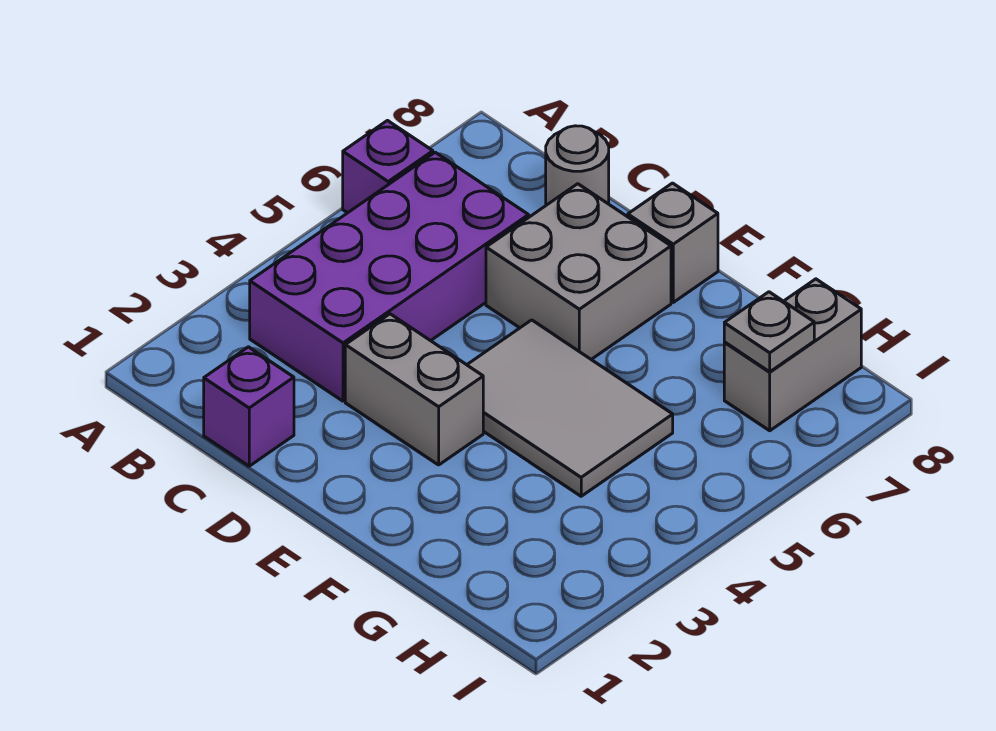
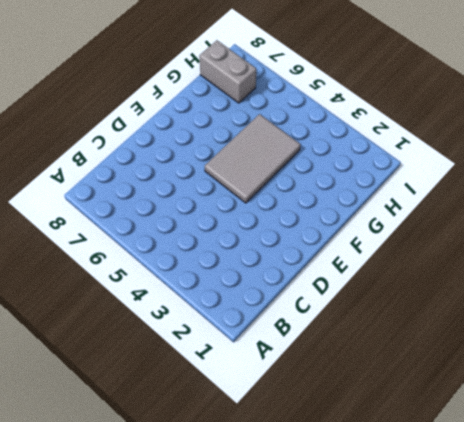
none -> purple brick A6 level 1
none -> purple brick B3:C6 level 1

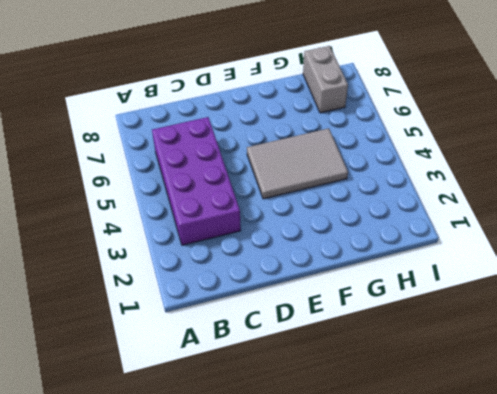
none -> purple brick A6 level 1
none -> purple brick C1 level 1

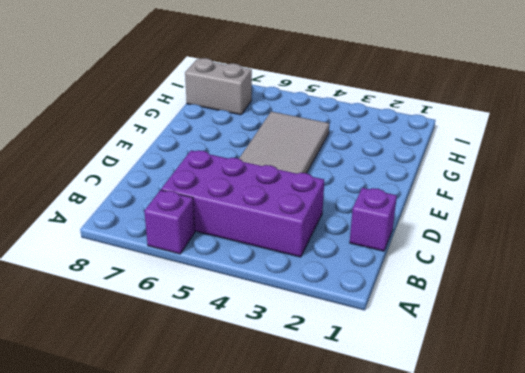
none -> grey round brick C8 level 1
none -> grey brick D3:E3 level 1

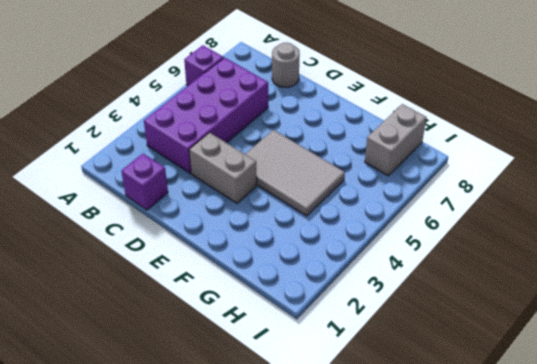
none -> grey brick D6:E7 level 1
none -> grey brick E8 level 1

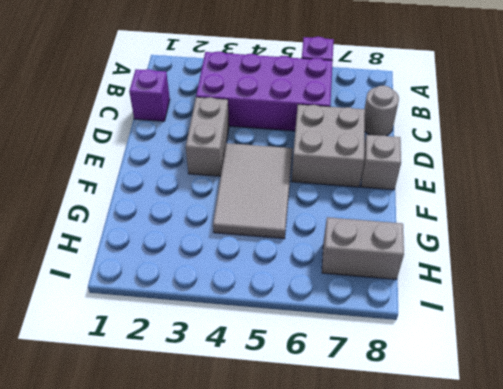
none -> grey plate H7 level 2

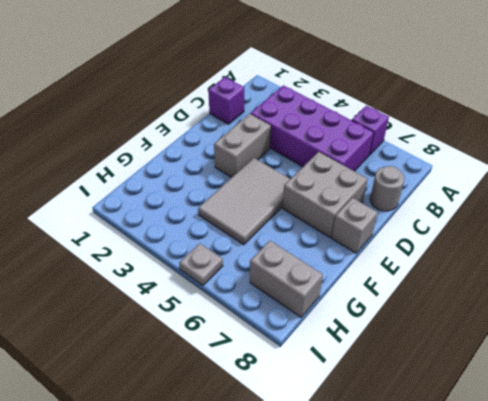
grey plate I5 level 1 -> grey plate H7 level 2

